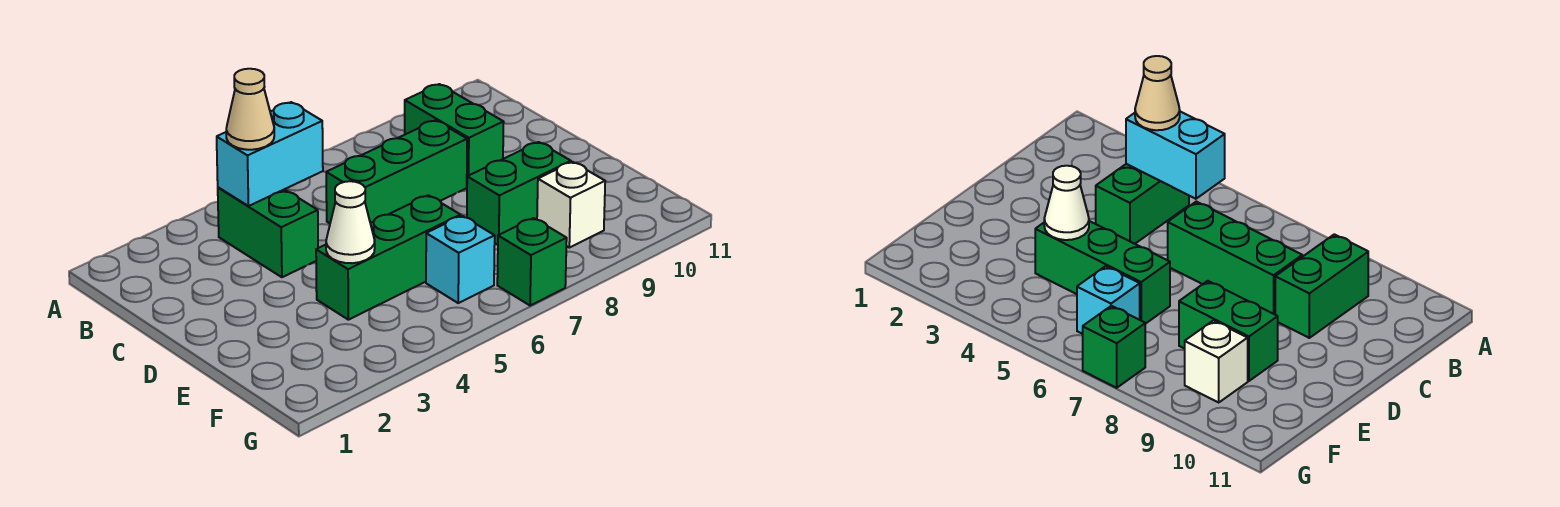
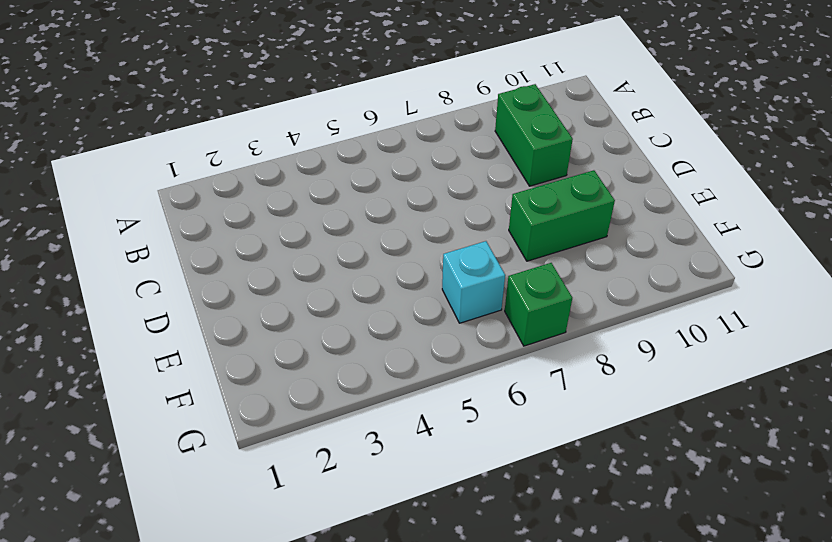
none -> green brick B4:C4 level 1
none -> green brick C6:C8 level 1

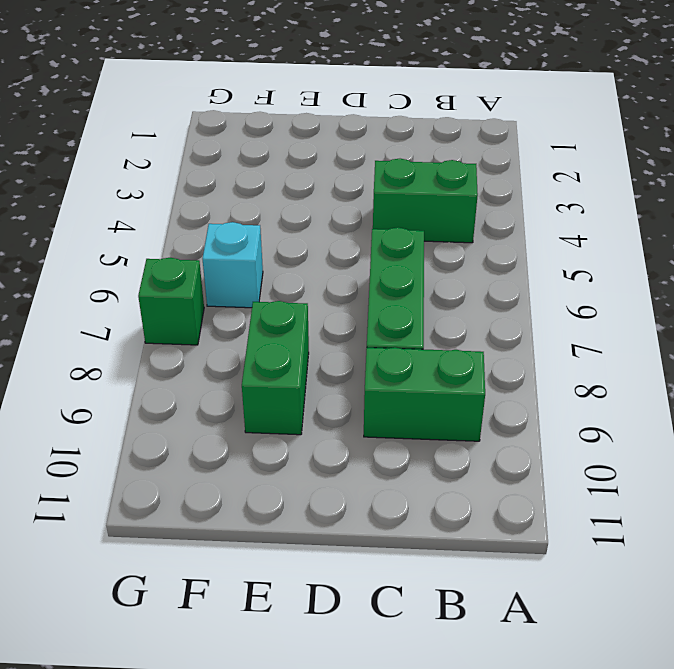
none -> green brick E4:E6 level 1
none -> white brick F9 level 1

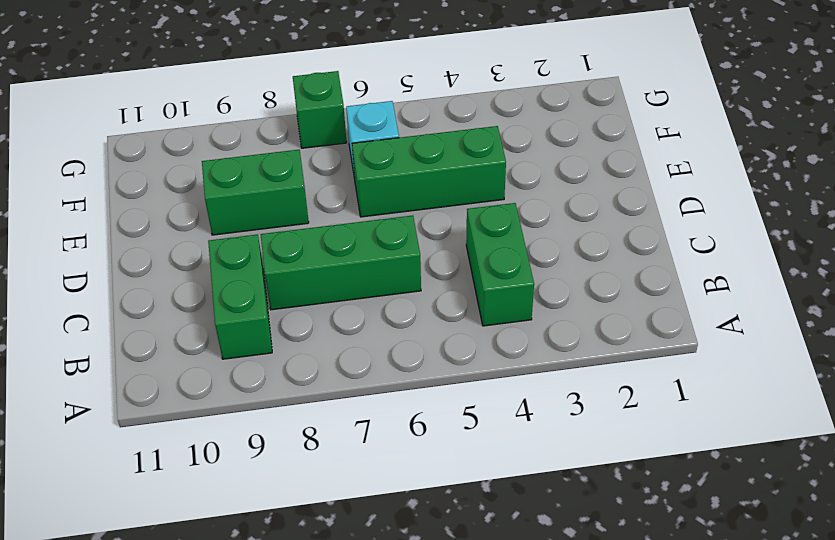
none -> white brick F9 level 1
none -> cyan brick B4:B5 level 2

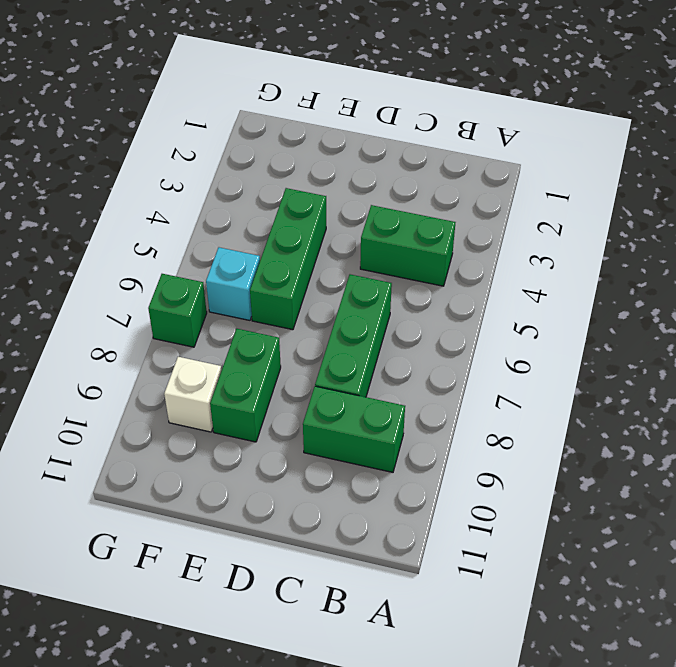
none -> cyan brick B4:B5 level 2
none -> white cone E4 level 2

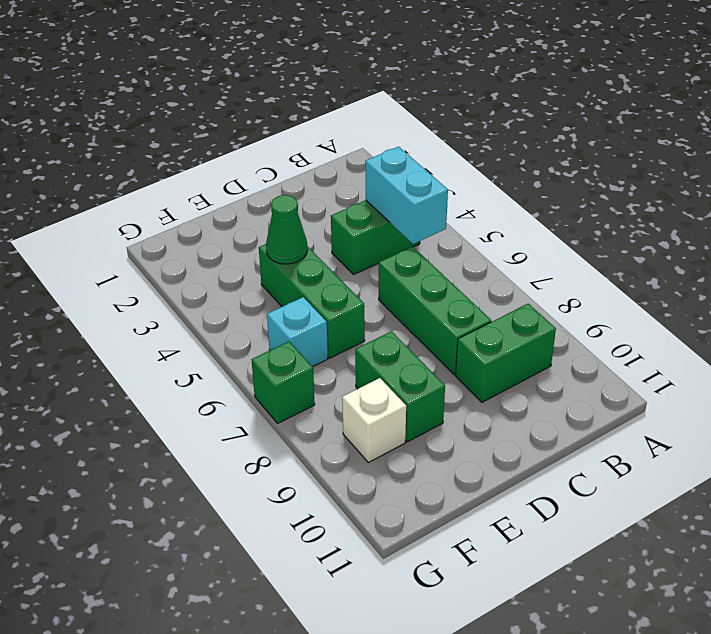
green cone E4 level 2 -> white cone E4 level 2
none -> tan cone B4 level 3

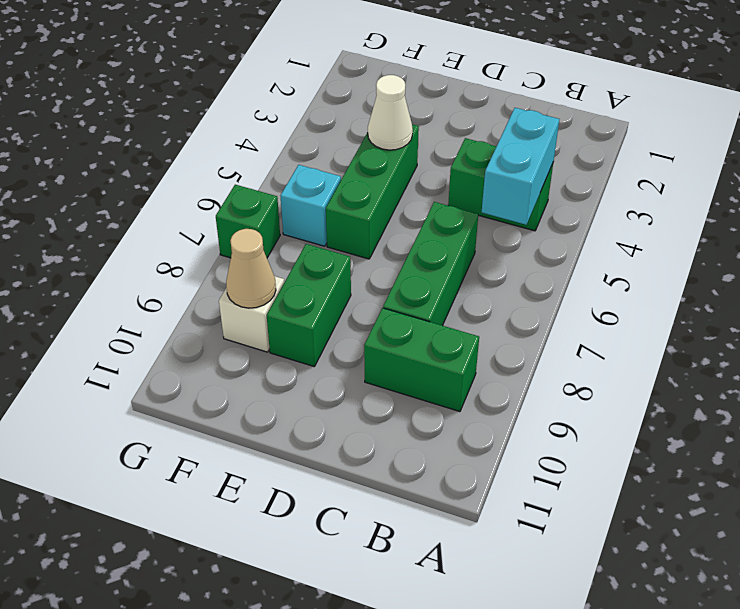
tan cone F9 level 2 -> tan cone B4 level 3

